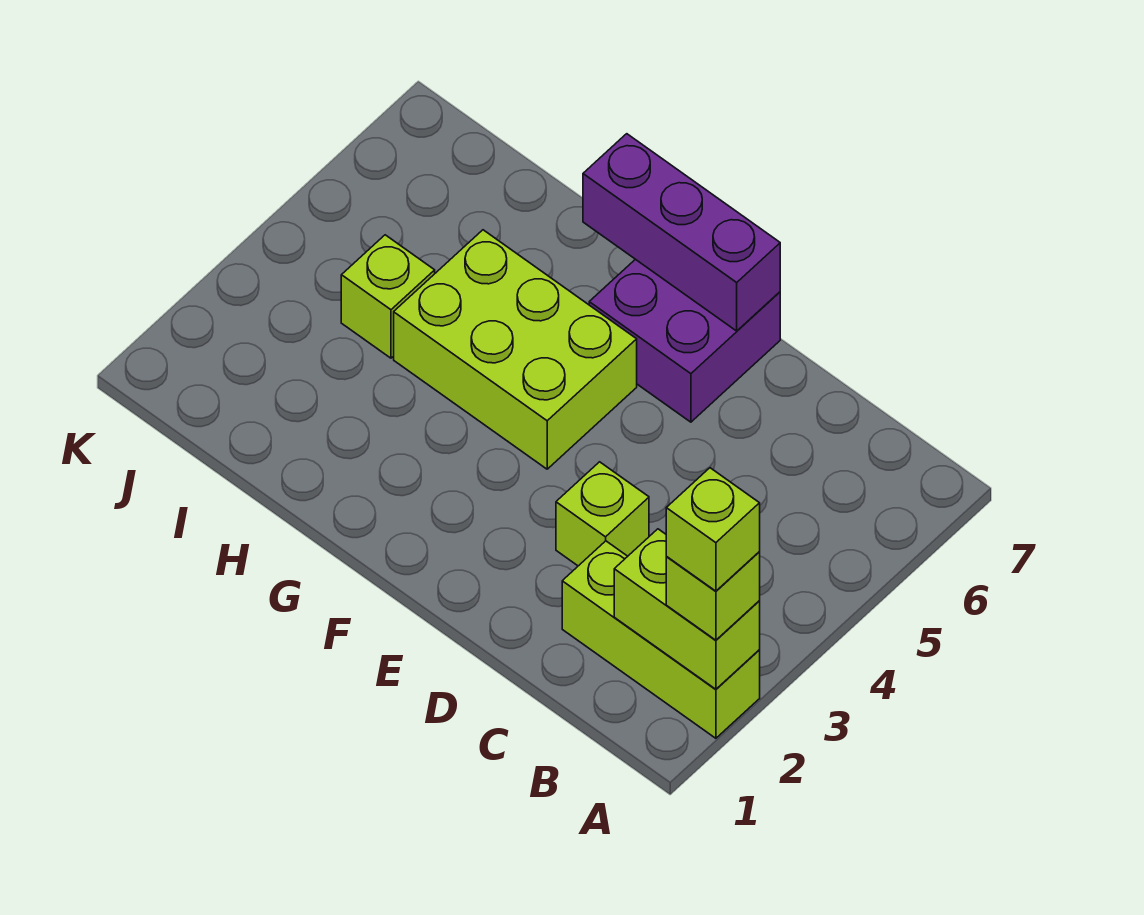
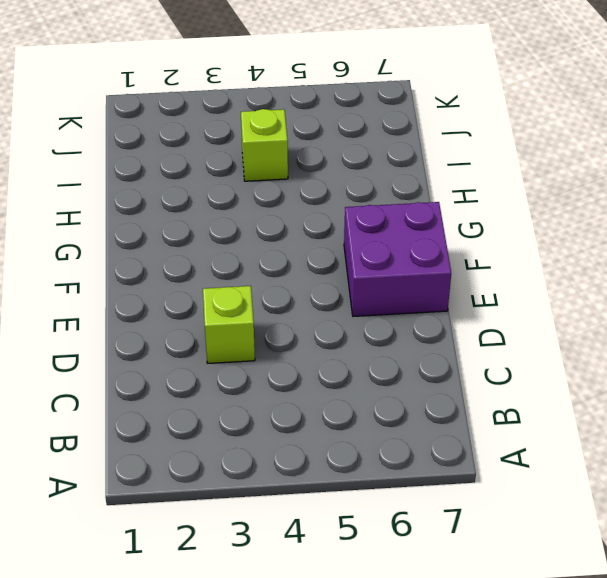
none -> lime brick A2:C2 level 1
none -> lime brick F4:H5 level 1

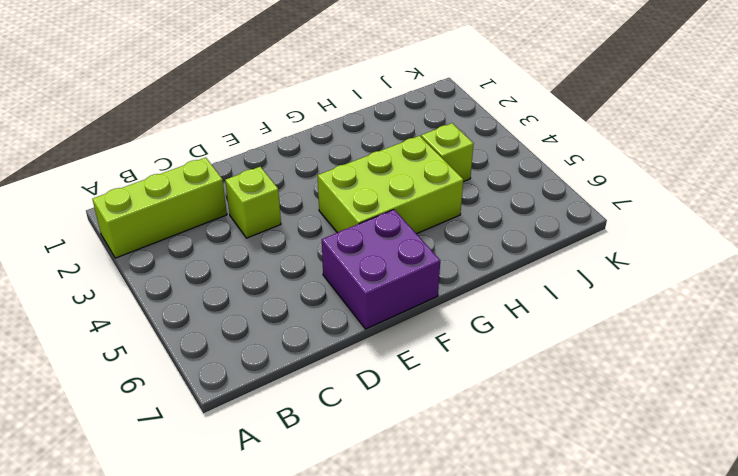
none -> lime brick A2:B2 level 2
none -> purple brick E7:G7 level 2

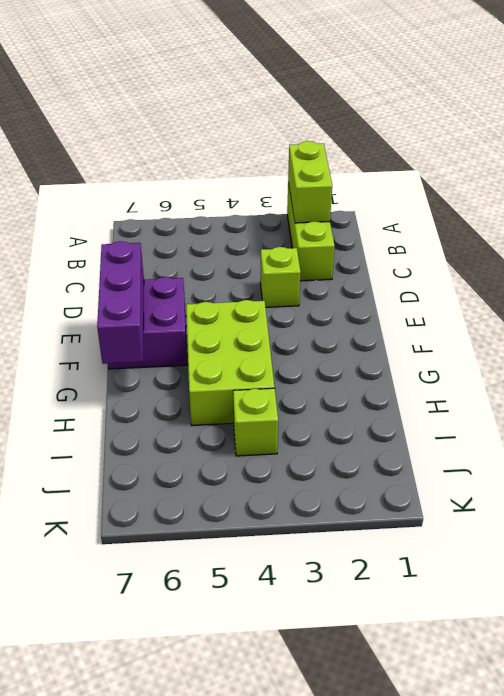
none -> lime brick A2 level 3
none -> lime brick A2 level 4

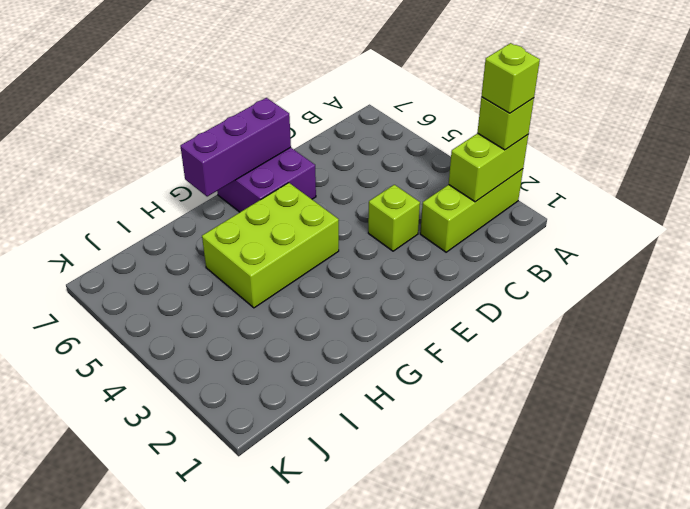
none -> lime brick I4 level 1

